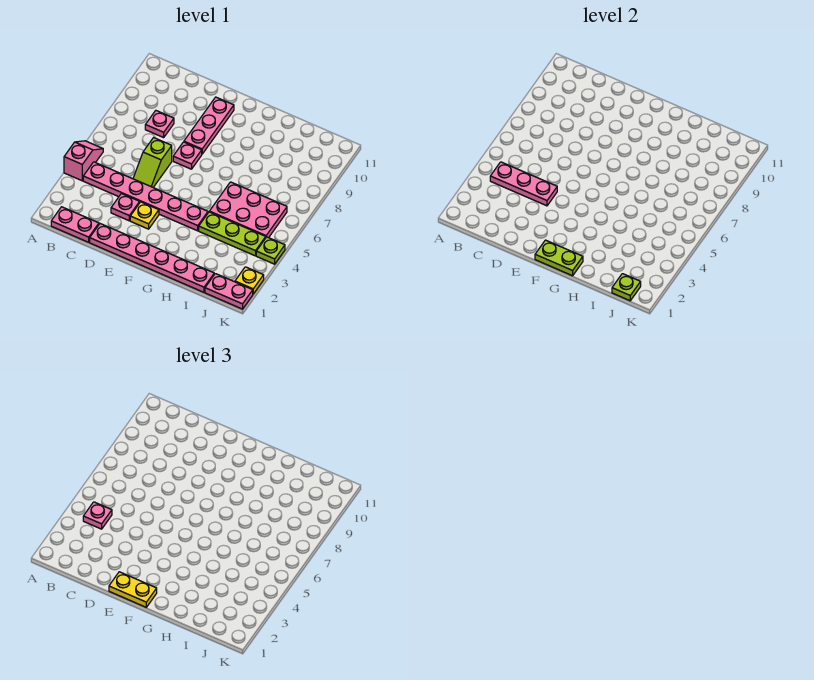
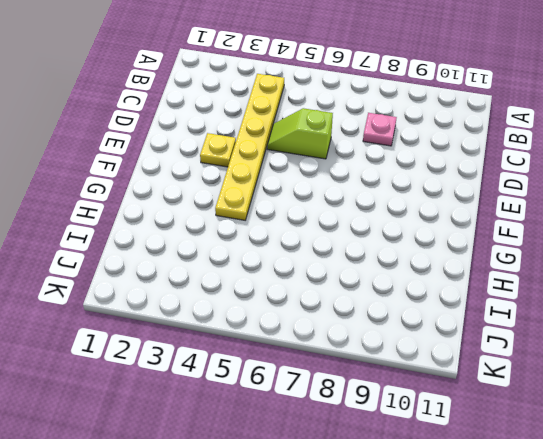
yellow plate B4:G4 level 1 -> pink plate B4:G4 level 1
none -> pink slope A4:A5 level 1 top 4
none -> pink plate B1:C1 level 1
none -> pink plate D1:I1 level 1

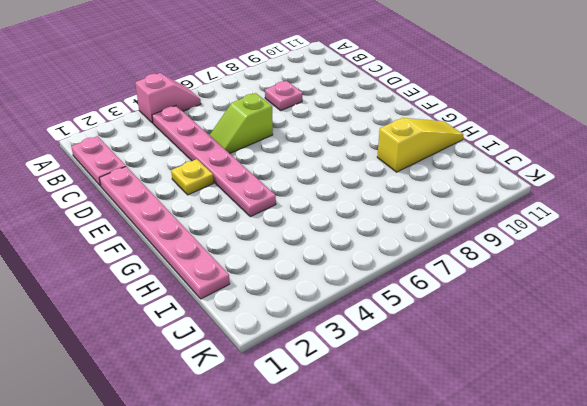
yellow slope H9:H11 level 1 top 9 -> none
none -> pink plate D3 level 1
none -> pink plate E7 level 1
none -> pink plate E8:E10 level 1

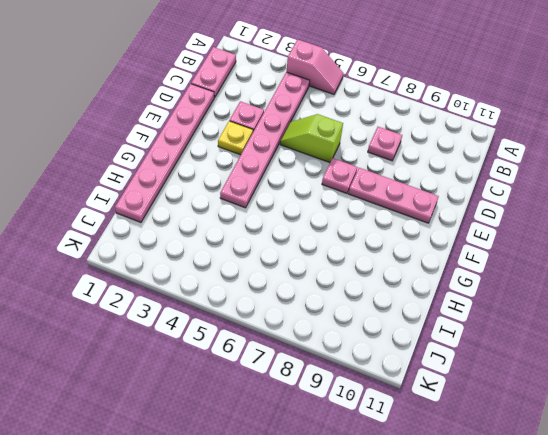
none -> lime plate H4:J4 level 1
none -> pink plate H5:J6 level 1
none -> pink plate J1:K1 level 1

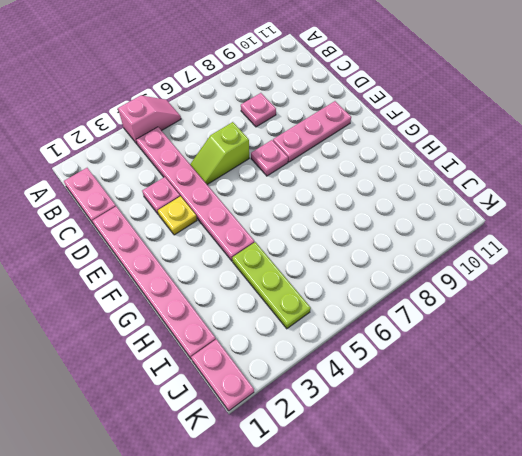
none -> pink plate H5:J6 level 1
none -> yellow plate K2 level 1
none -> lime plate K4 level 1

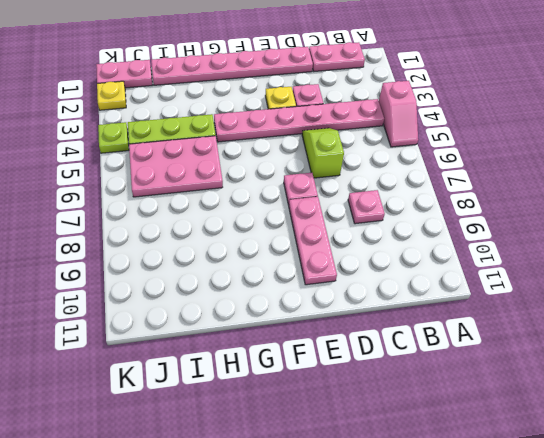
none -> pink plate B4:D4 level 2
none -> lime plate F1:G1 level 2
none -> lime plate J1 level 2

